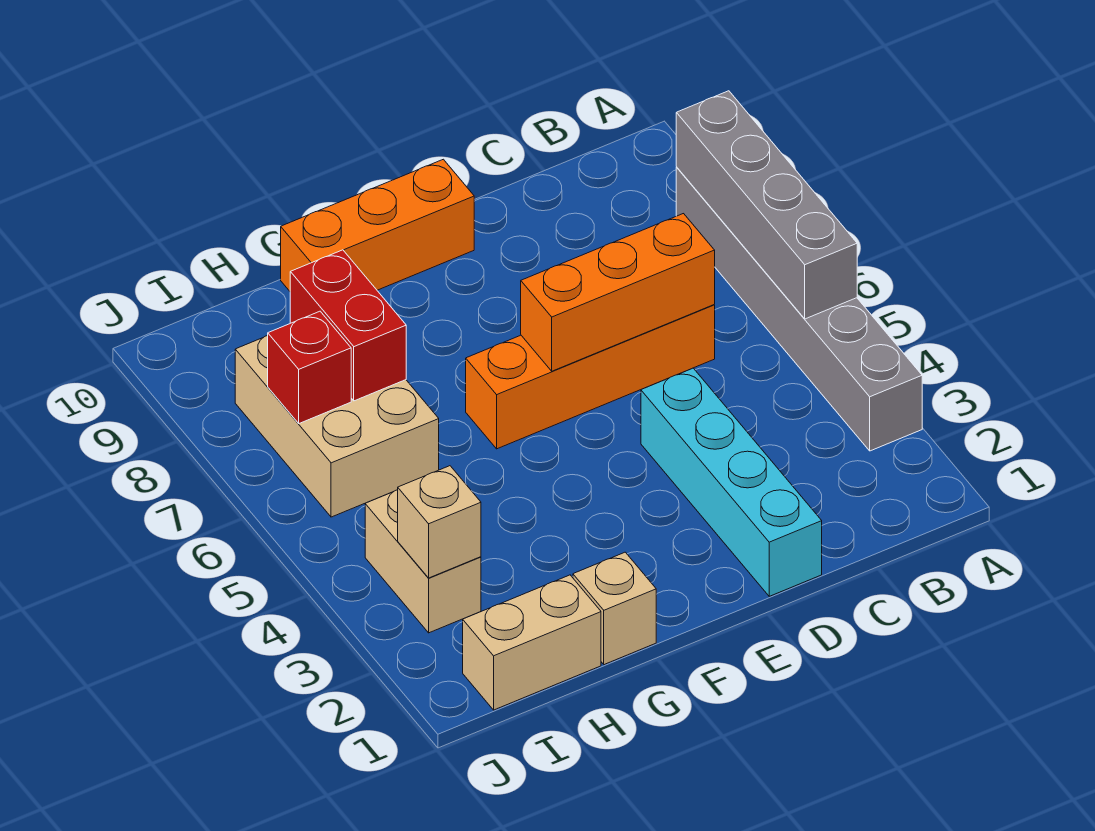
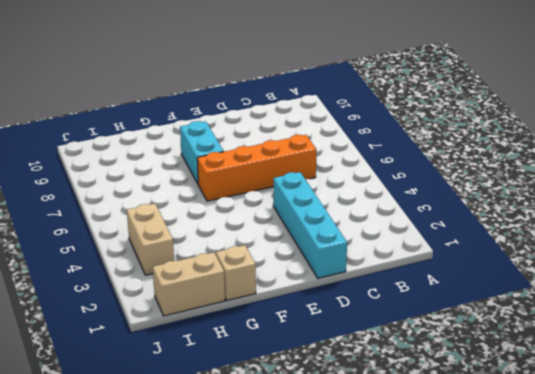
cyan brick F7:F8 level 1 -> none
none -> grey brick A3:A8 level 1
none -> orange brick E10:G10 level 1
none -> tan brick H6:I8 level 1

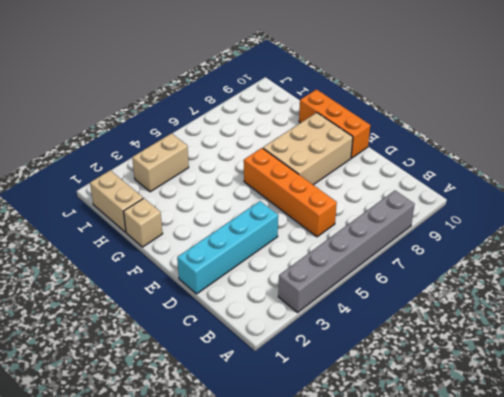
tan brick E7:F9 level 1 -> tan brick H6:I8 level 1
none -> grey brick A5:A8 level 2
none -> orange brick C6:E6 level 2
none -> red brick H7:H8 level 2

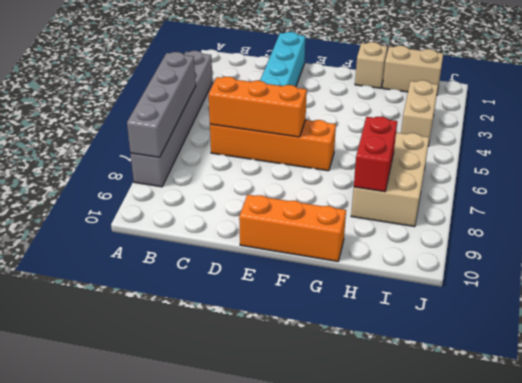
none -> tan brick I3 level 2
none -> red brick I7 level 2

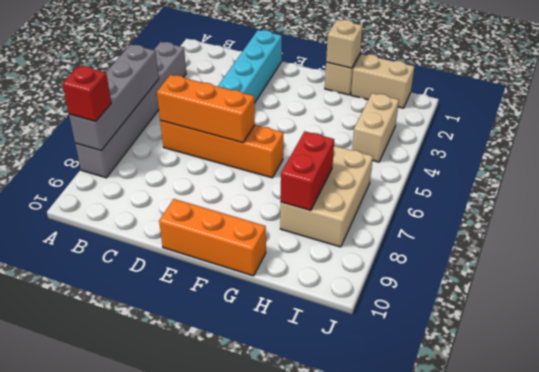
red brick A8 level 3 -> red brick I7 level 2
tan brick G1 level 2 -> tan brick I3 level 2

